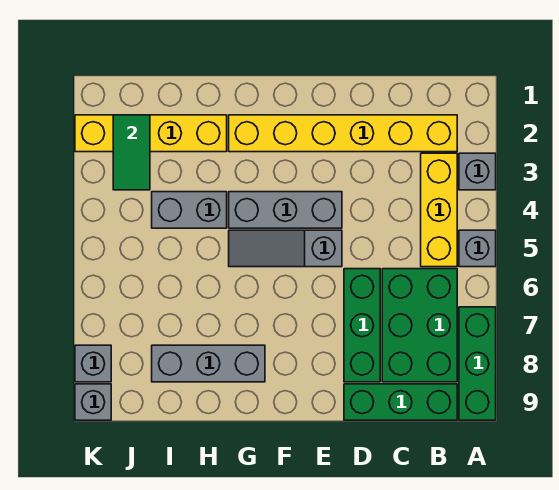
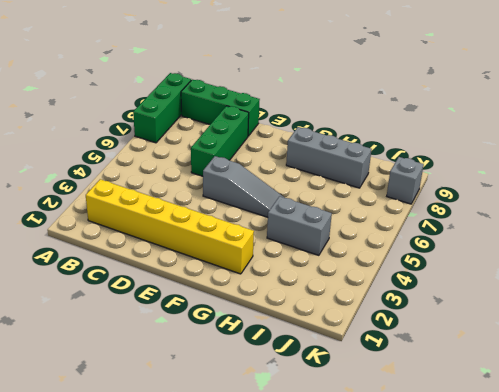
none -> grey brick A3 level 1
none -> grey brick A5 level 1
none -> yellow brick B3:B5 level 1

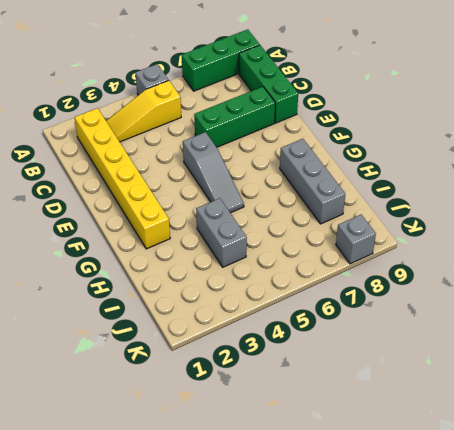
yellow slope B3:B5 level 1 top 5 -> yellow brick B3:B5 level 1
none -> grey brick A3 level 1
none -> green brick B6:C8 level 1
none -> grey brick E4:G4 level 1

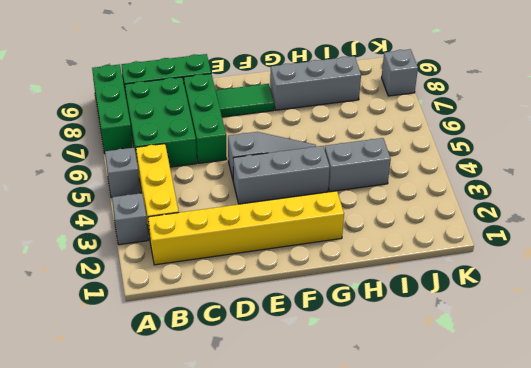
green tile E8:F8 level 1 -> green tile J2:J3 level 2
none -> yellow brick H2:K2 level 1
none -> grey brick K9 level 1

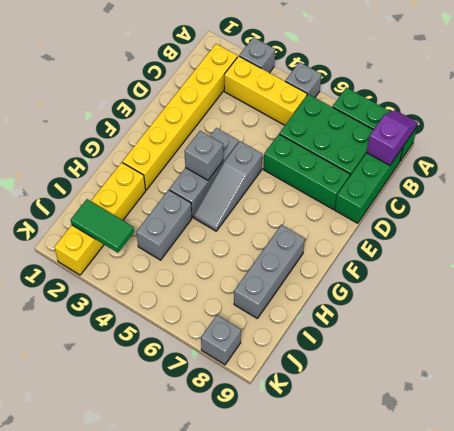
purple slope A9:B9 level 2 top B -> none
grey brick F4 level 2 -> grey brick K9 level 1

